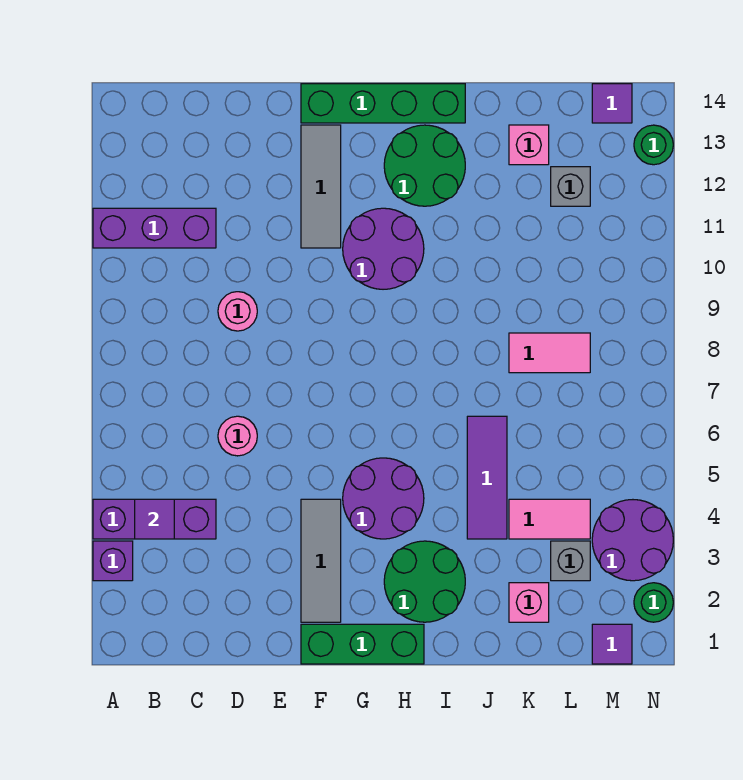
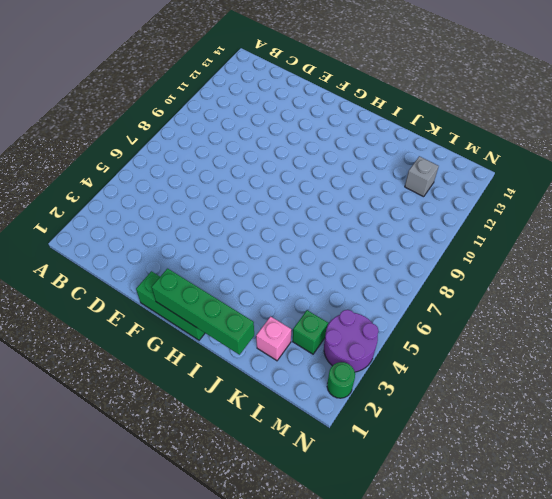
green brick G1:J1 level 2 -> green brick F14:I14 level 1
green brick L3 level 1 -> grey brick L3 level 1
none -> purple brick A3 level 1
none -> purple brick A4:C4 level 1
none -> purple brick A11:C11 level 1

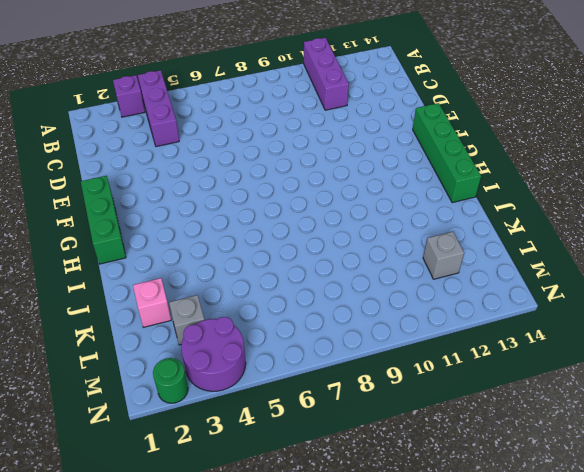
none -> pink round brick D6 level 1
none -> pink round brick D9 level 1
none -> grey tile F2:F4 level 1

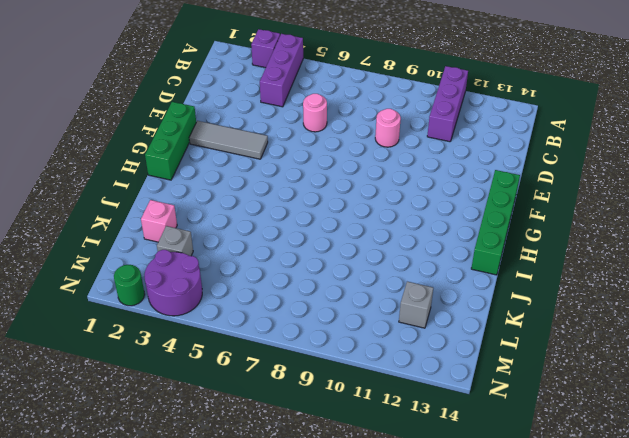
none -> grey tile F11:F13 level 1
none -> purple round brick G4:H5 level 1
none -> purple round brick G10:H11 level 1

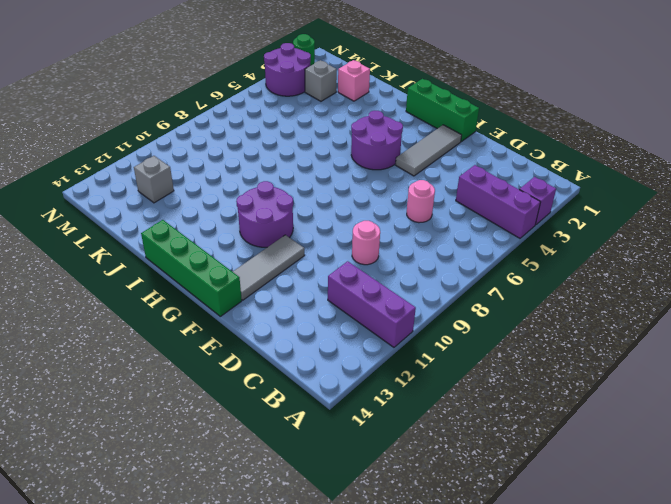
none -> green round brick H2:I3 level 1
none -> green round brick H12:I13 level 1
none -> purple tile J4:J6 level 1

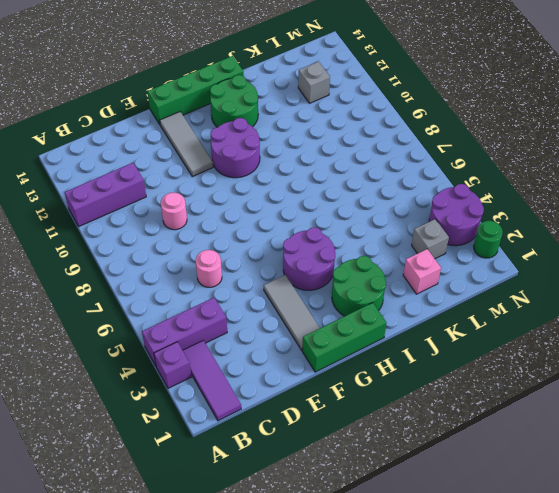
purple tile B1:B3 level 1 -> purple tile J4:J6 level 1
none -> pink tile K4:L4 level 1
none -> pink tile K8:L8 level 1
none -> pink brick K13 level 1

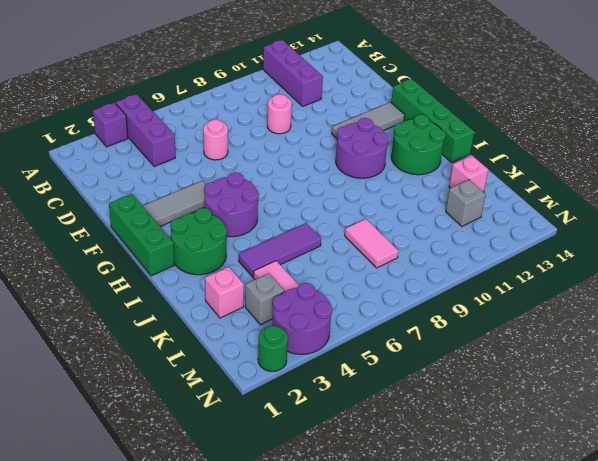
none -> purple tile M1 level 1
none -> purple tile M14 level 1
none -> green round brick N13 level 1

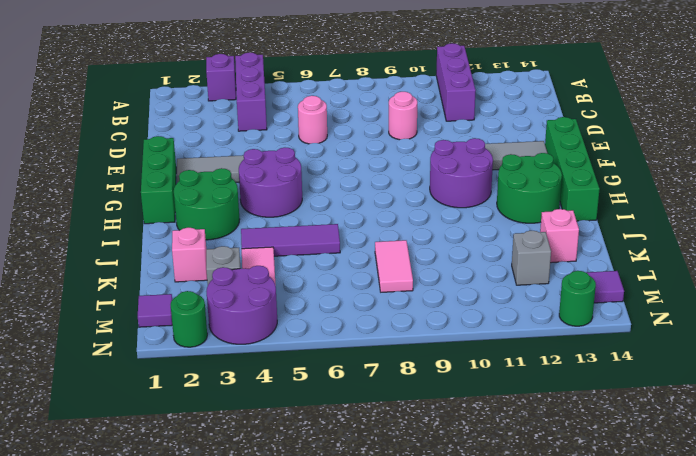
none -> purple tile B4 level 2

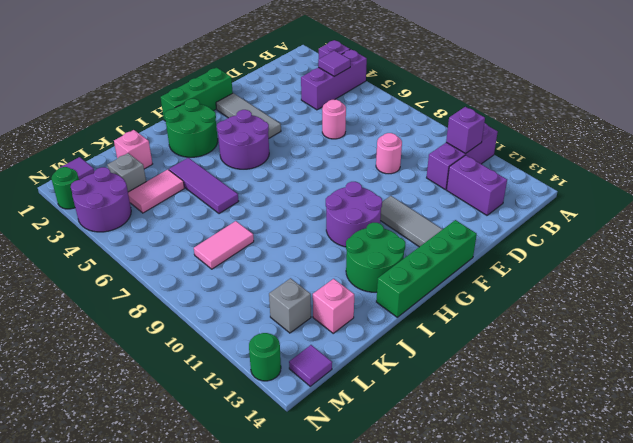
purple brick B11 level 2 -> none
purple brick C12:C13 level 1 -> none

